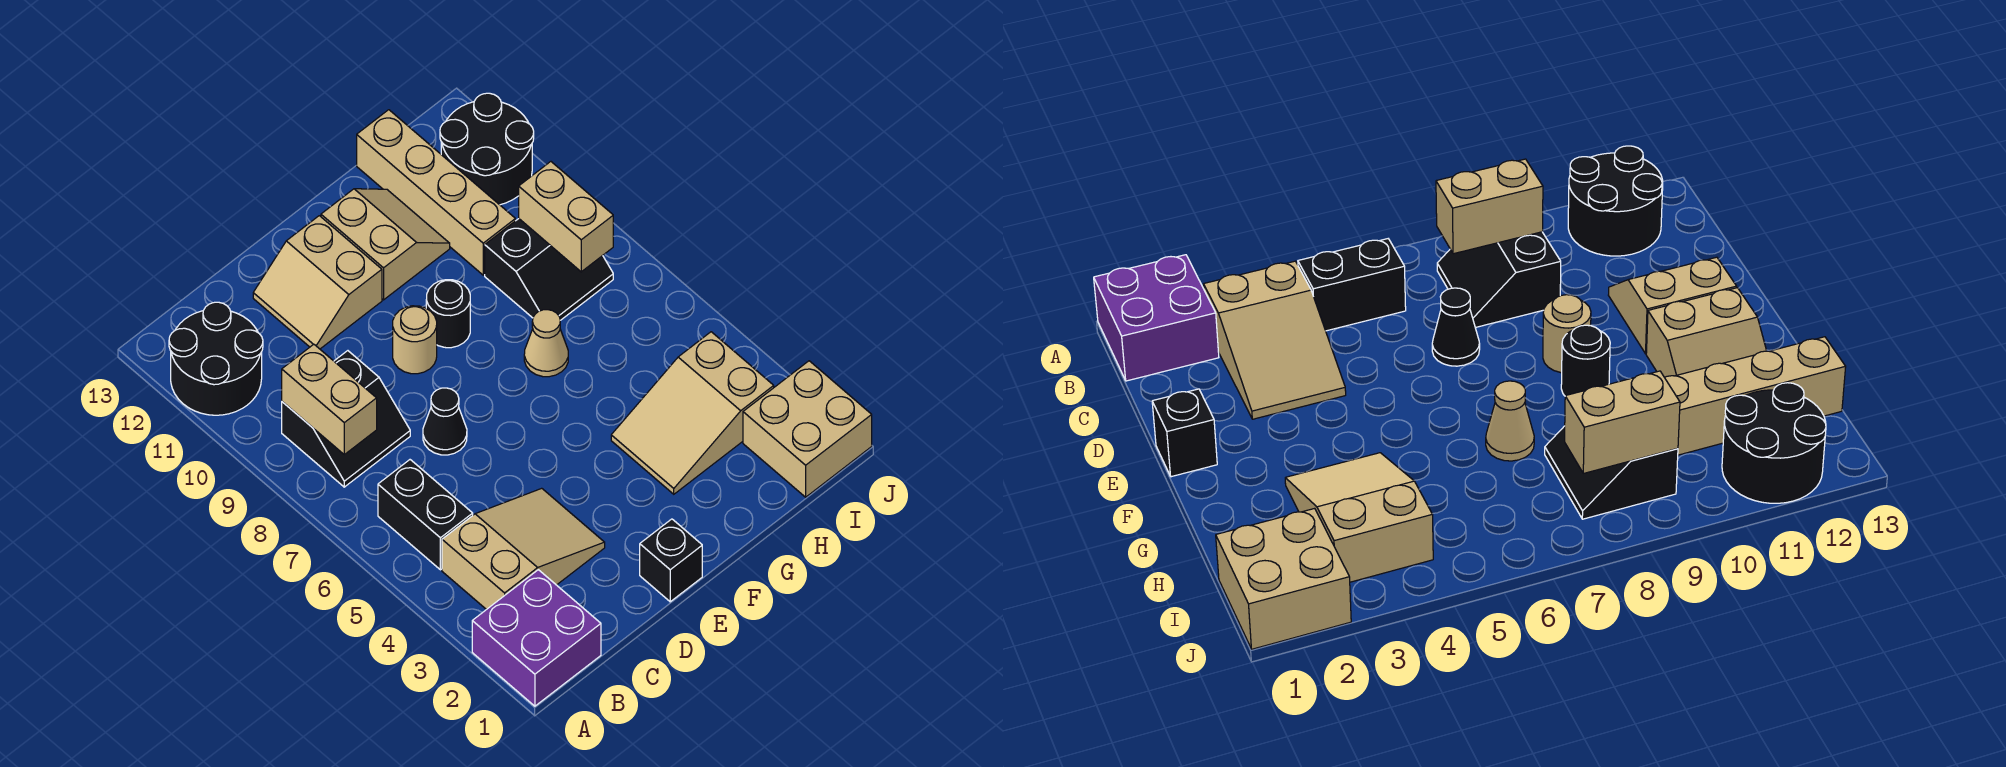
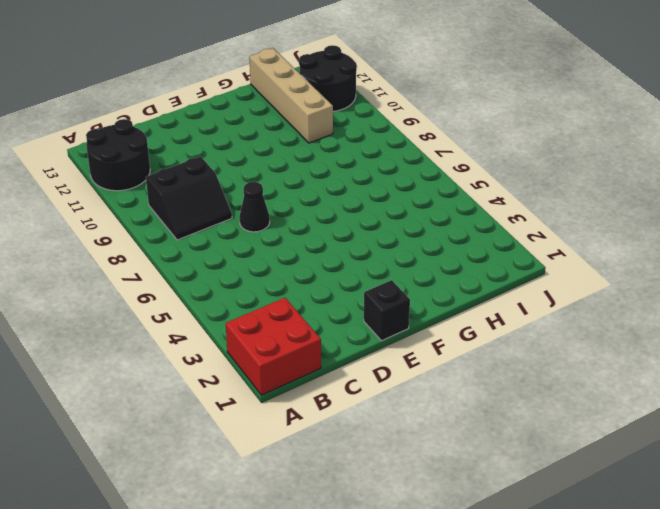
red brick A1:B2 level 1 -> purple brick A1:B2 level 1
none -> tan slope B3:D4 level 1 top B
none -> black brick B5:B6 level 1
none -> tan slope D11:E12 level 1 top E

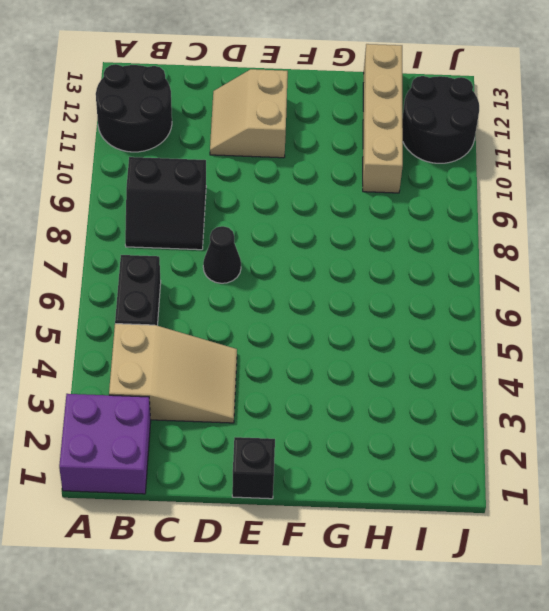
none -> tan round brick E9 level 1
none -> black round brick F9 level 1
none -> tan slope F11:G12 level 1 top F

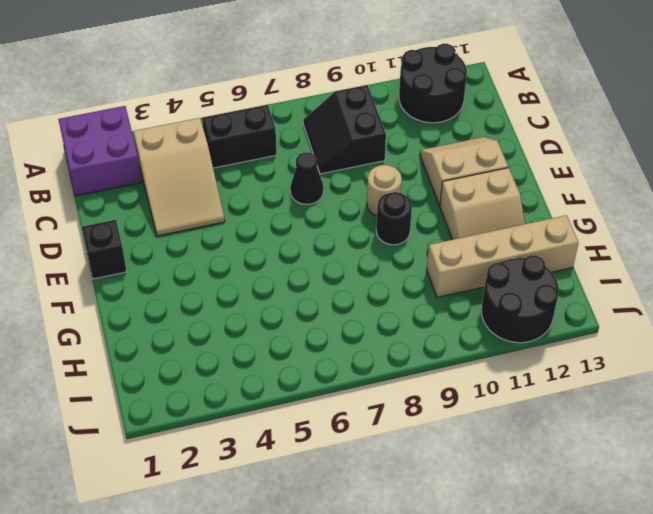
none -> tan slope G3:I4 level 1 top I
none -> tan cone G7 level 1
none -> black slope H8:I9 level 1 top 9

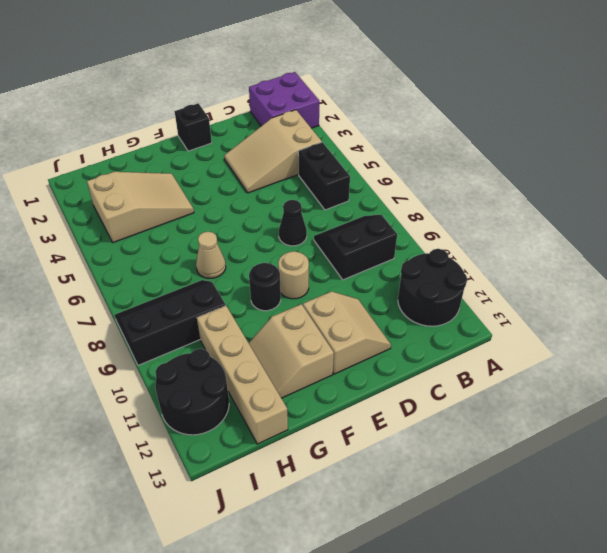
black slope H8:J9 level 1 top 9 -> black slope H8:I9 level 1 top 9
none -> tan brick I1:J2 level 1
none -> tan brick B8:B9 level 2
none -> tan brick I8:I9 level 2

